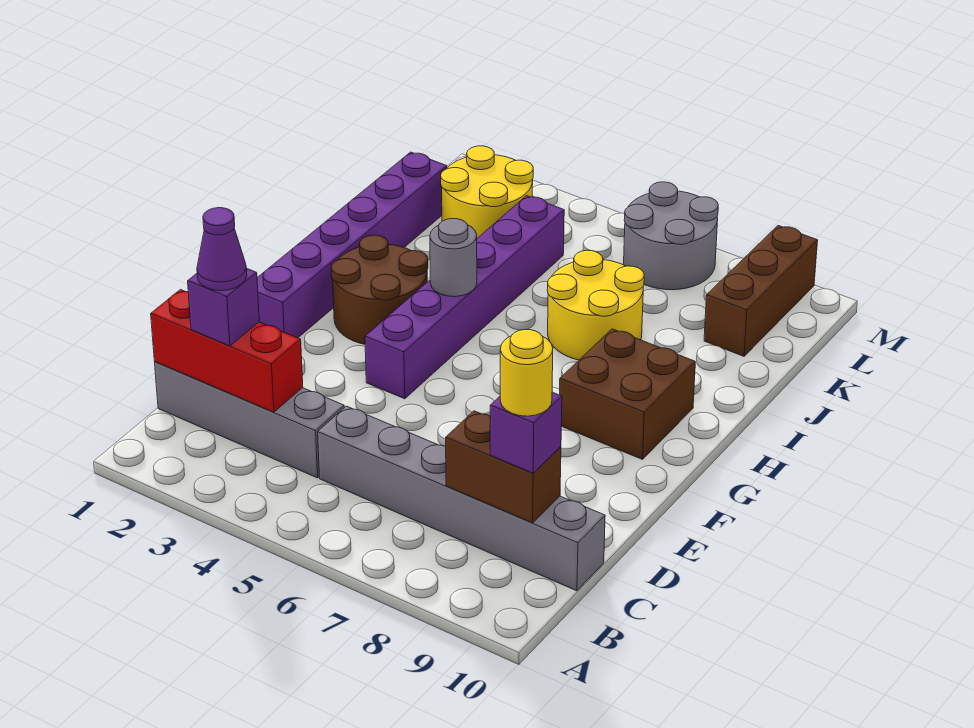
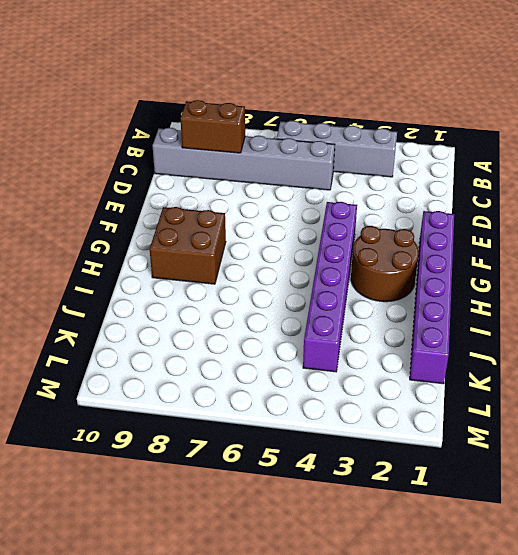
grey brick B3:B6 level 1 -> grey brick C1:C4 level 1
none -> yellow round brick I6:J7 level 1
none -> yellow round brick K2:L3 level 1
none -> brown brick K9:M9 level 1

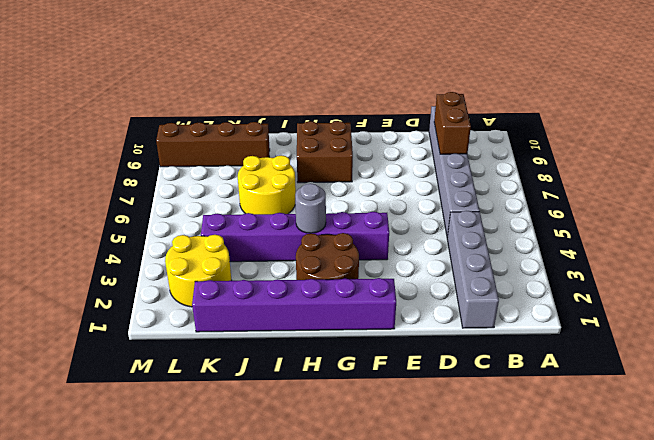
brown brick J9:M9 level 1 -> brown brick K9:M9 level 1
none -> grey round brick L6:M7 level 1
none -> red brick C1:C3 level 2
none -> purple brick C2 level 3

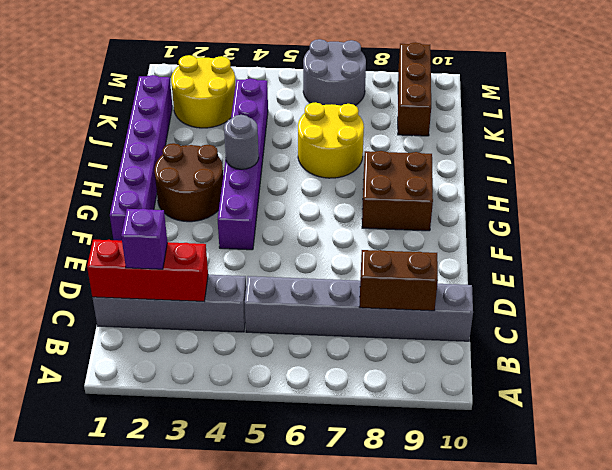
none -> purple brick C9 level 3
none -> purple cone C2 level 4
none -> yellow round brick C9 level 4

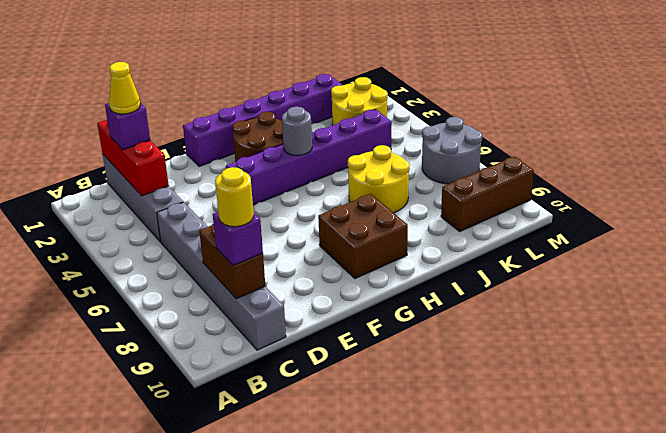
yellow cone C2 level 4 -> purple cone C2 level 4

